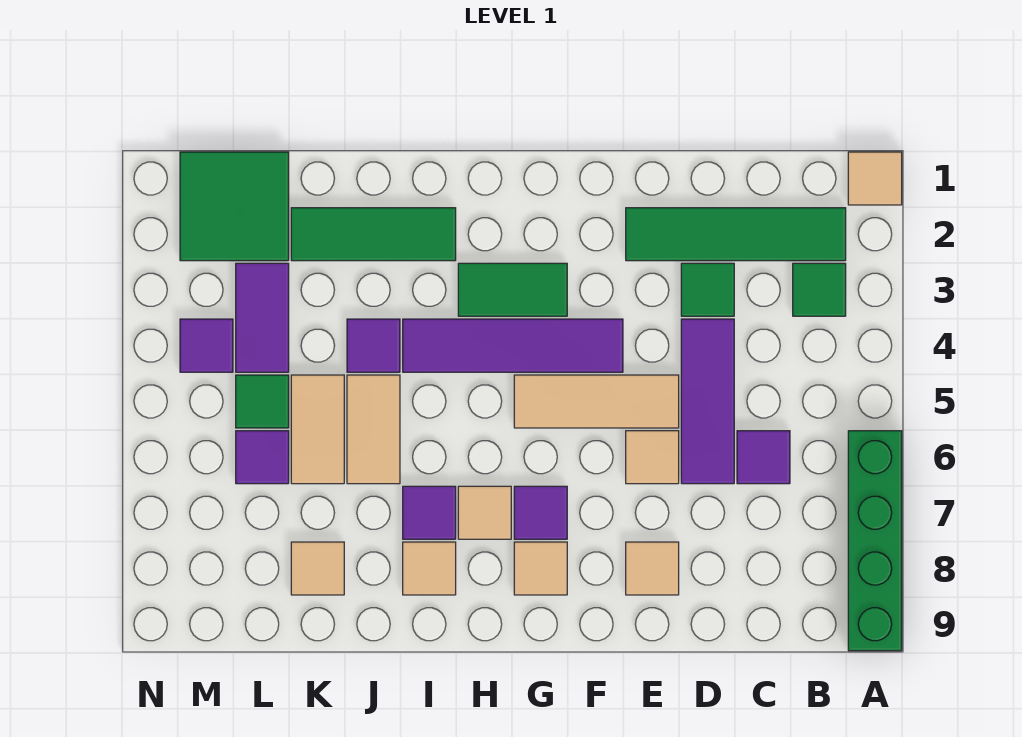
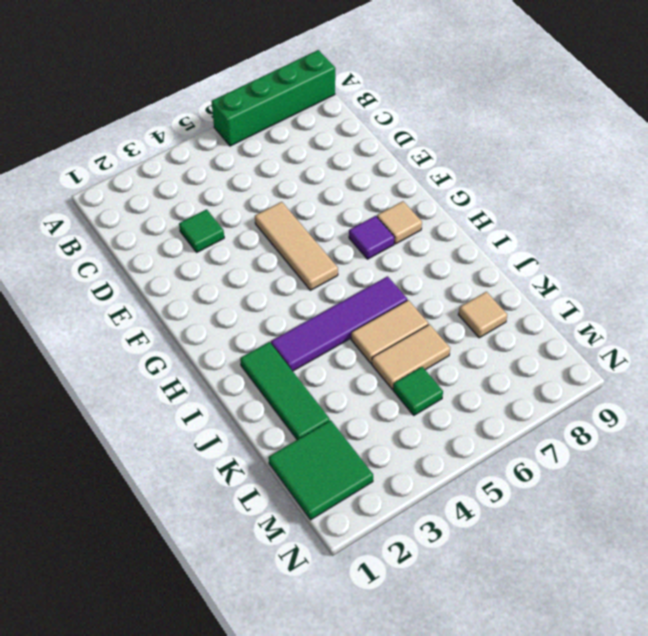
purple tile I3:I6 level 1 -> purple tile F4:I4 level 1
none -> tan tile A1 level 1
none -> green tile B2:E2 level 1
none -> green tile B3 level 1

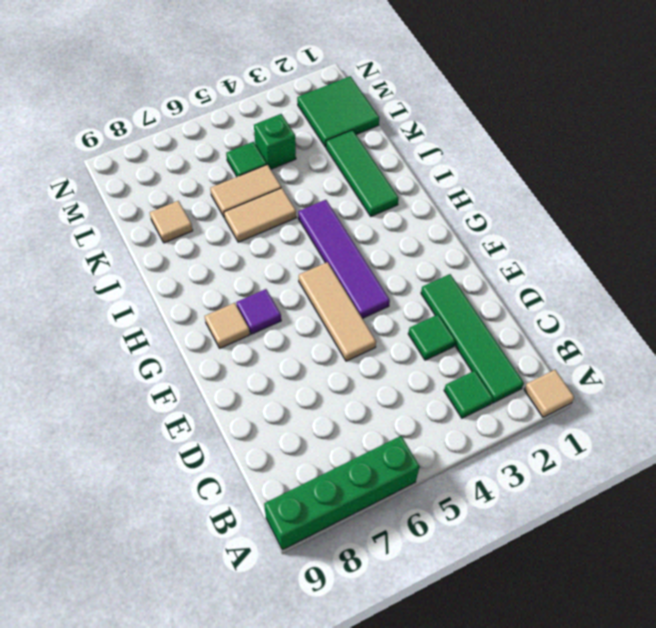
green brick L4 level 1 -> purple tile L3:L4 level 1
none -> purple tile C6 level 1
none -> purple tile D4:D6 level 1
none -> tan tile E6 level 1

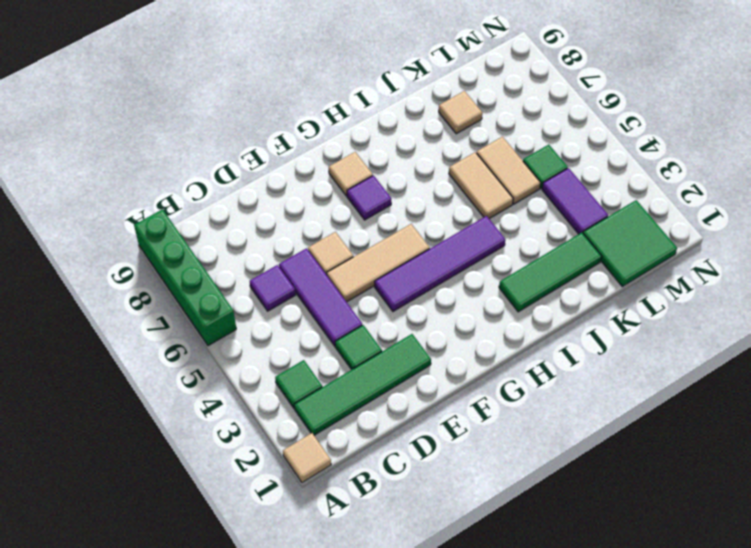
none -> tan tile E8 level 1
none -> green tile G3:H3 level 1
none -> tan tile H7 level 1

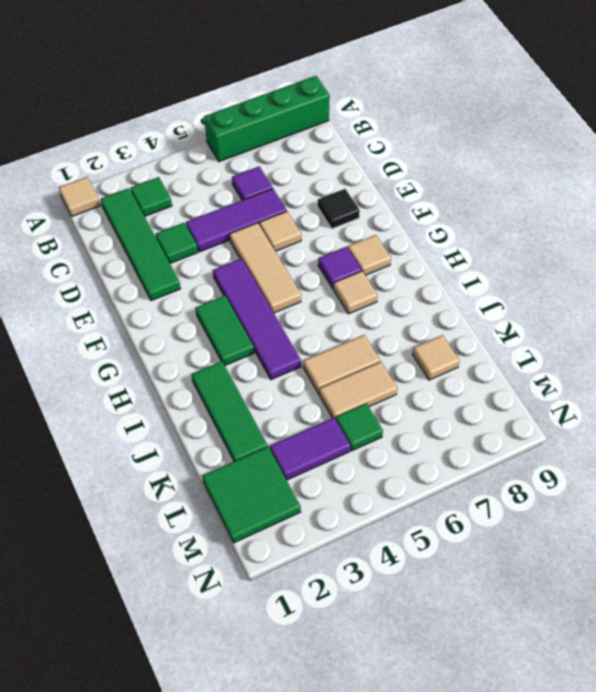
black tile E8 level 1 -> tan tile E8 level 1
none -> purple tile I7 level 1
none -> tan tile I8 level 1
none -> purple tile J4 level 1

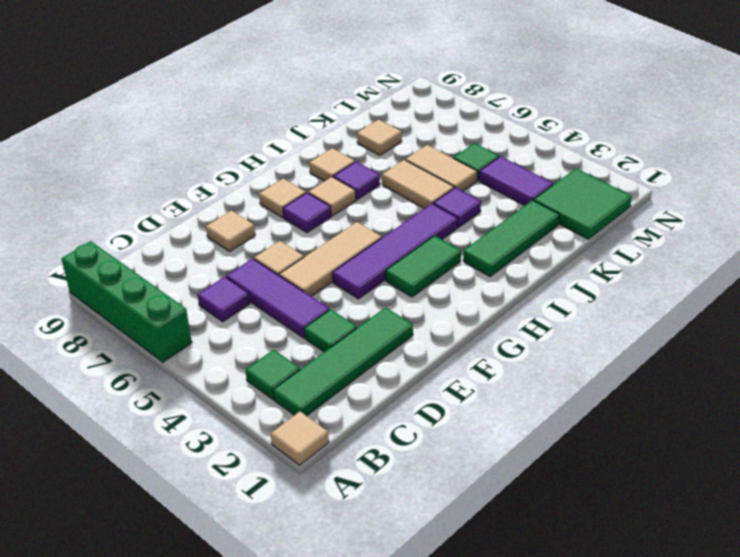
none -> purple tile L6 level 1
none -> purple tile M4 level 1

